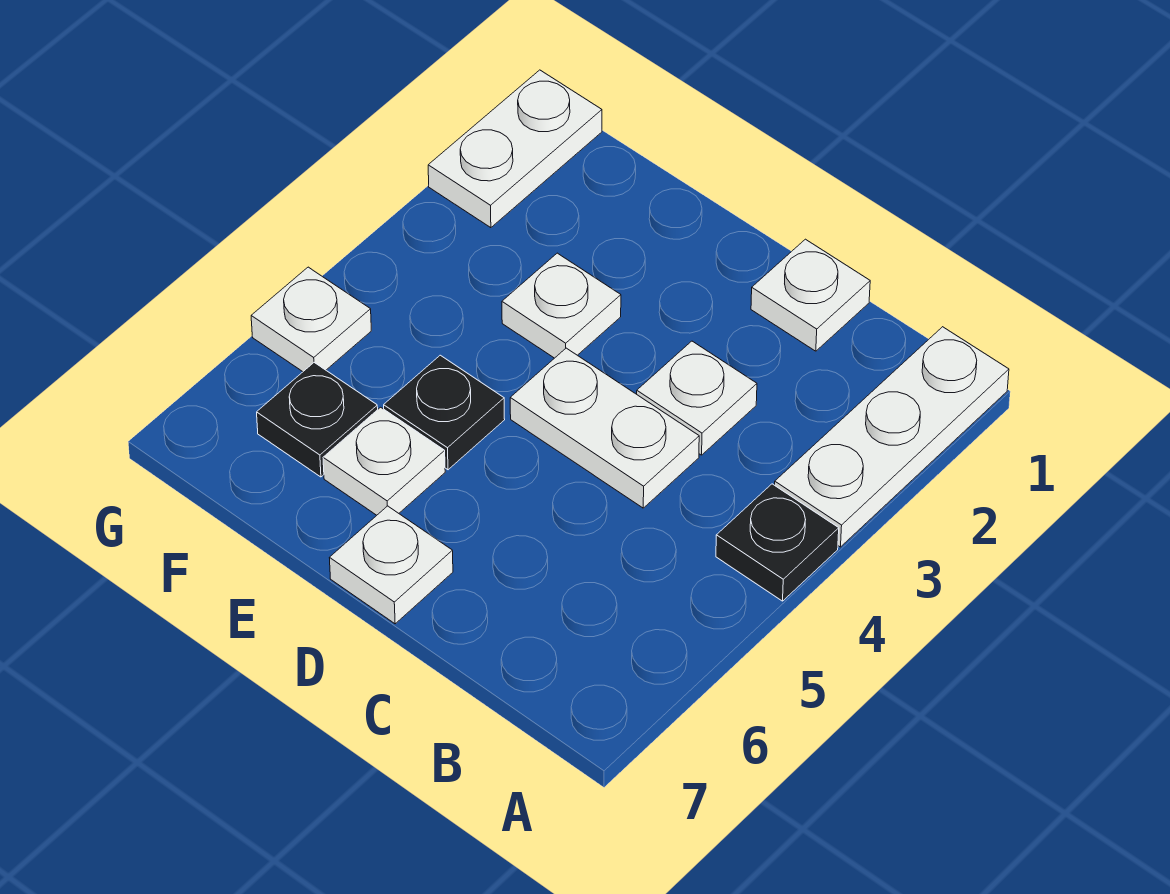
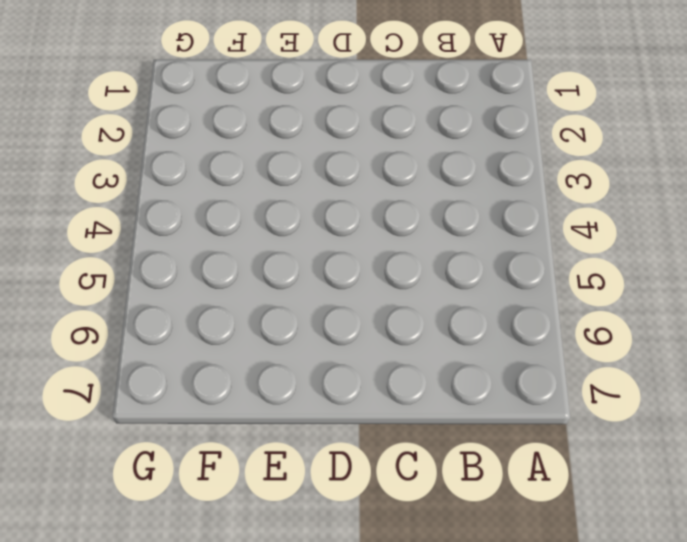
none -> white plate A1:A3 level 1
none -> black plate A4 level 1
none -> white plate C1 level 1

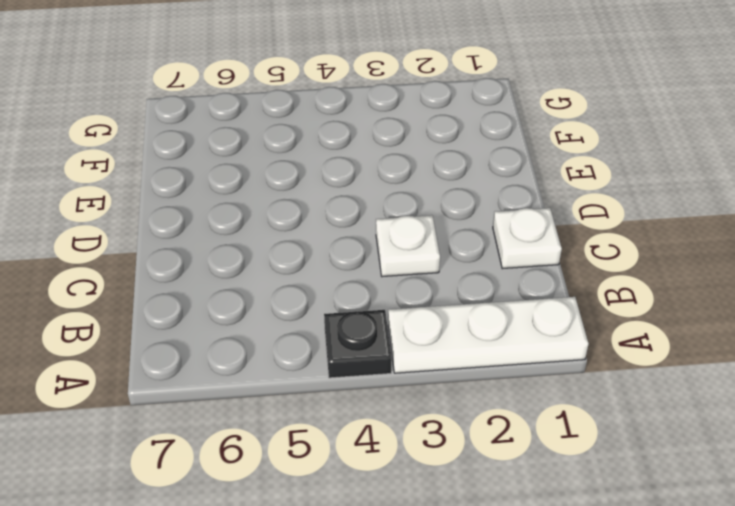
none -> white plate C4:D4 level 1
none -> white plate D7 level 1
none -> white plate E3 level 1

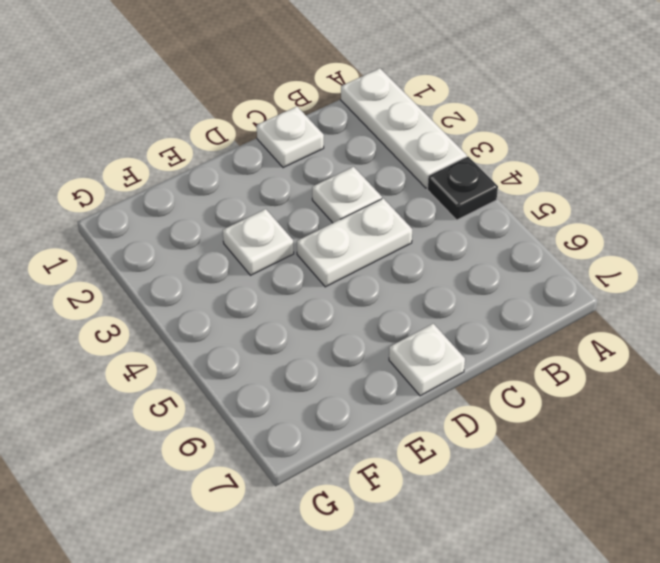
none -> black plate E5 level 1
none -> white plate E6 level 1
none -> black plate F6 level 1

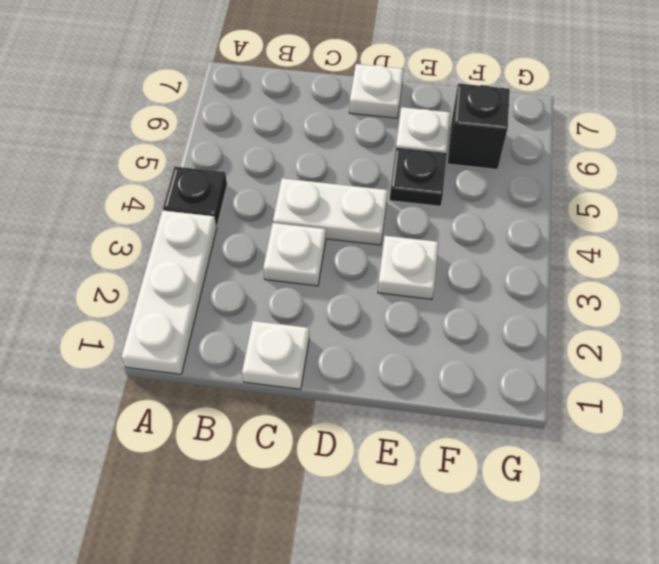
black brick F6 level 1 -> black plate F6 level 1
none -> white plate G1:G2 level 1
none -> white plate G5 level 1

